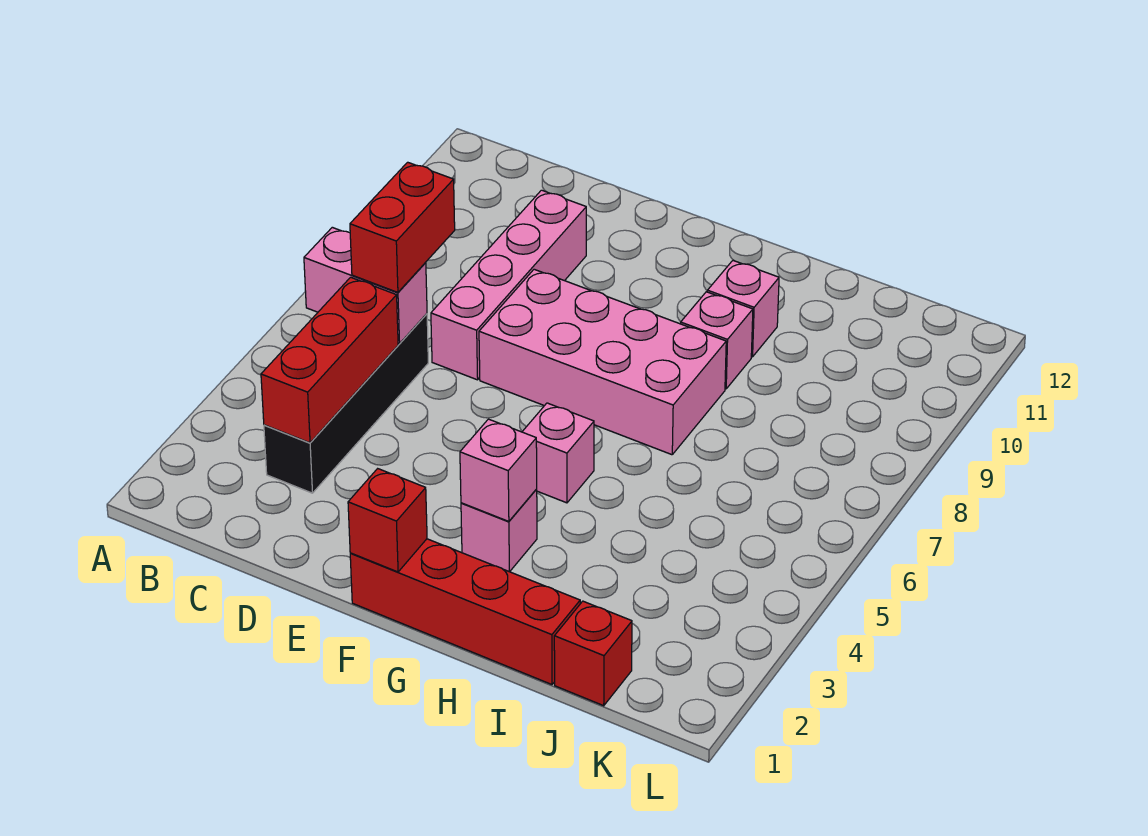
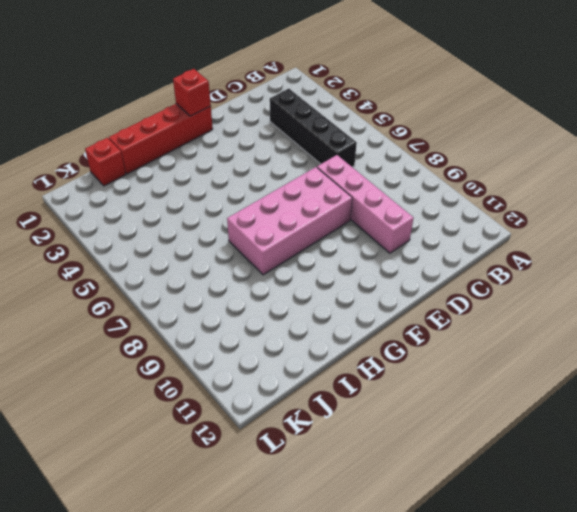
none -> pink brick G3 level 1
none -> pink brick G5 level 1
none -> pink brick H9 level 1

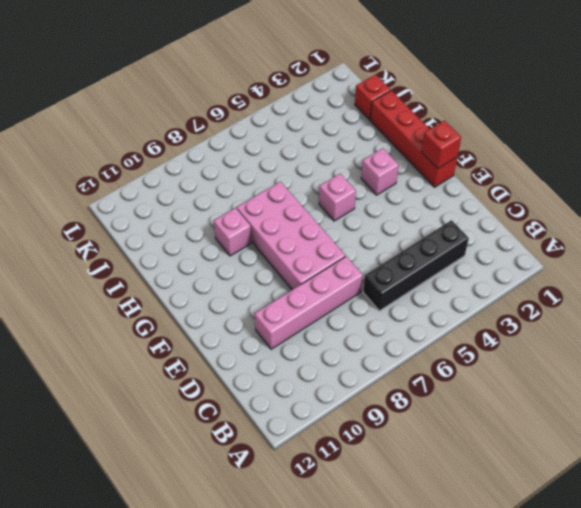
none -> pink brick H10 level 1
none -> pink brick B6:C6 level 2
none -> red brick C3:C5 level 2

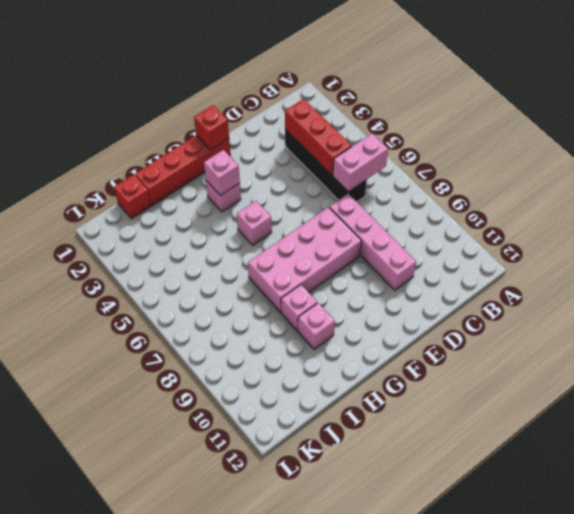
none -> red brick C6:C7 level 3

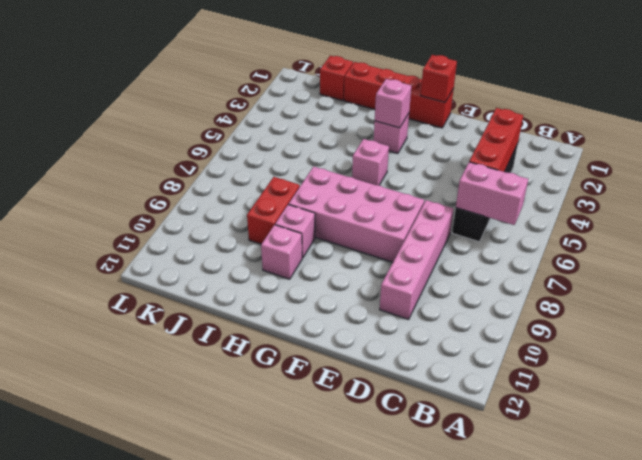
red brick I8:I9 level 1 -> red brick C6:C7 level 3

